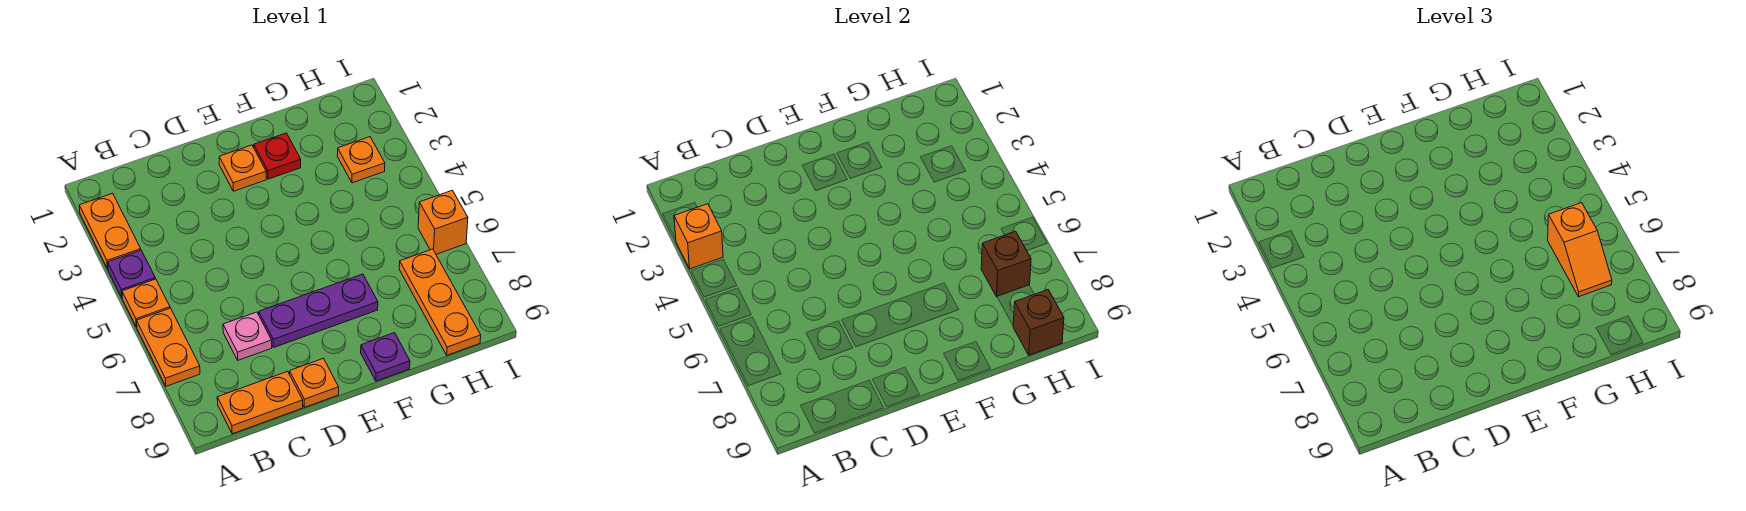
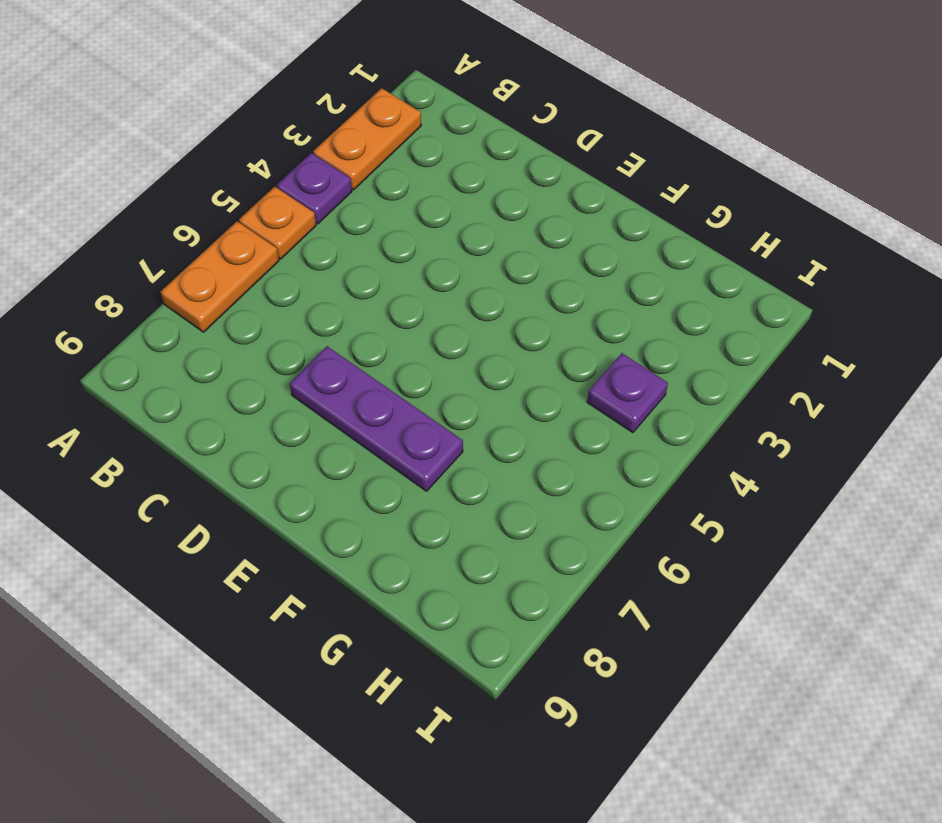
purple plate H4 level 1 -> purple plate F9 level 1
none -> orange plate B9:C9 level 1
none -> pink plate C7 level 1
none -> orange plate D9 level 1

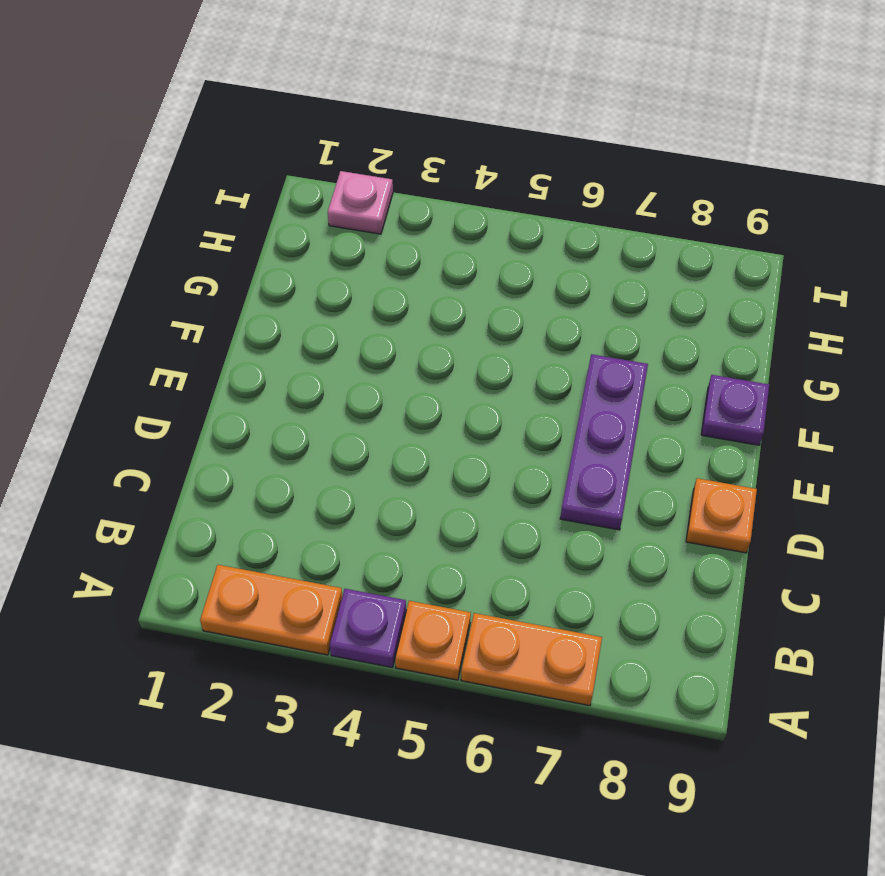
pink plate I2 level 1 -> pink plate C7 level 1
none -> orange plate B9:C9 level 1
none -> orange plate E2 level 1
none -> red plate F2 level 1

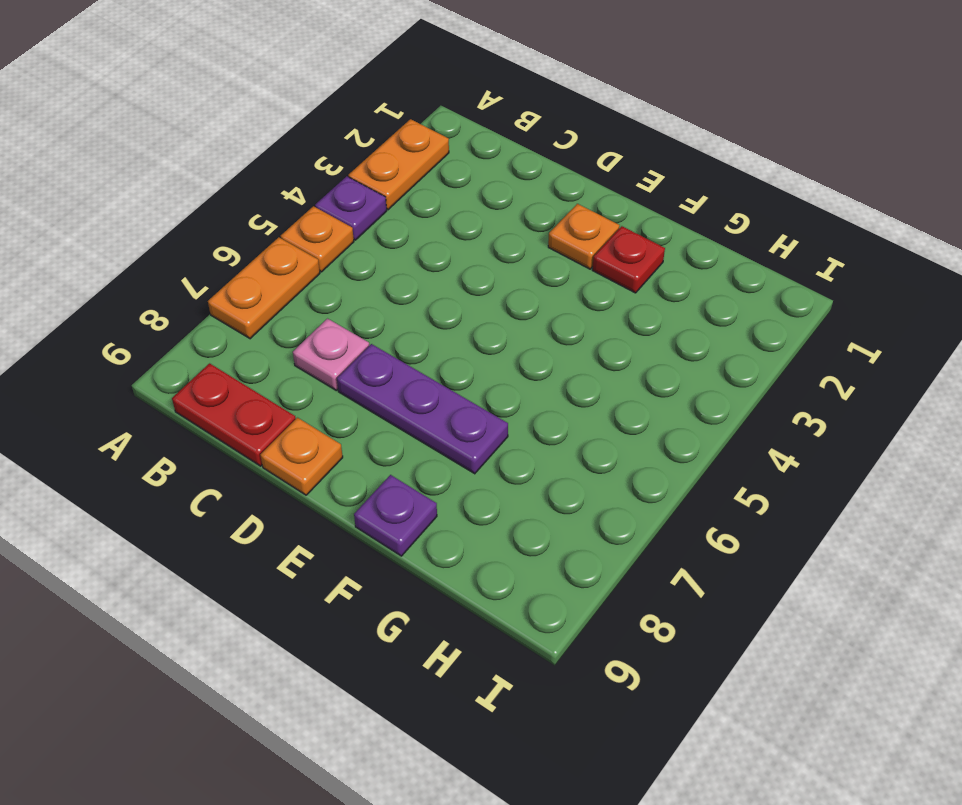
red plate B9:C9 level 1 -> orange plate B9:C9 level 1
none -> orange plate H3 level 1
none -> orange plate H7:H9 level 1
none -> orange brick I6 level 1

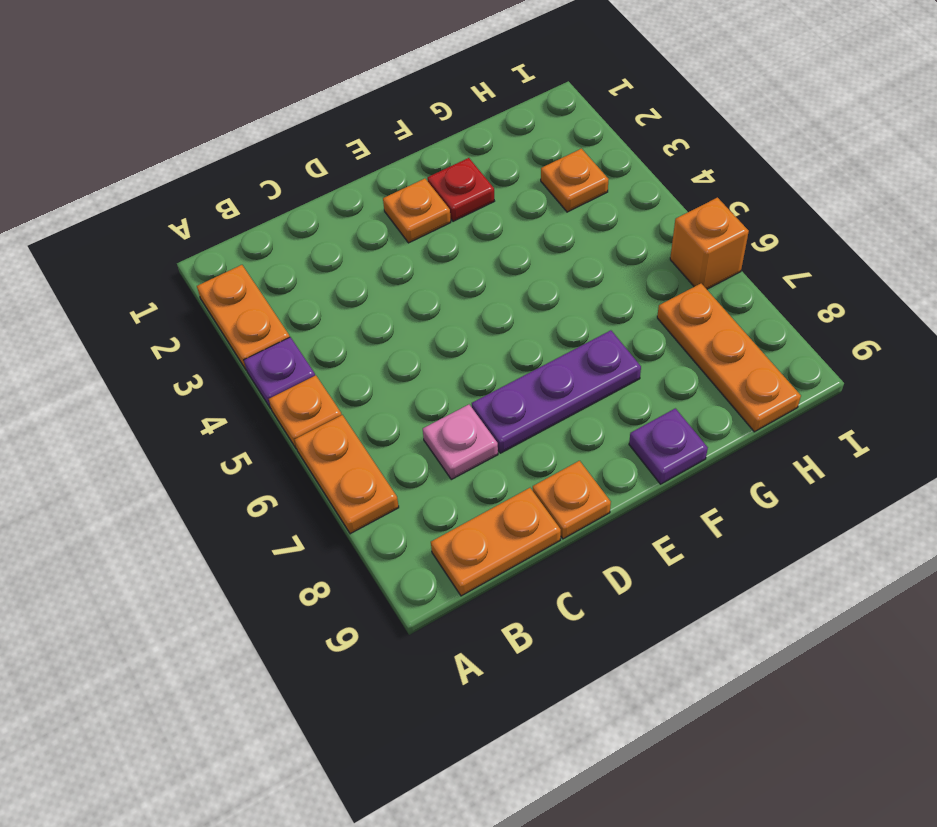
none -> orange brick A3 level 2
none -> brown brick H7 level 2
none -> brown brick H9 level 2

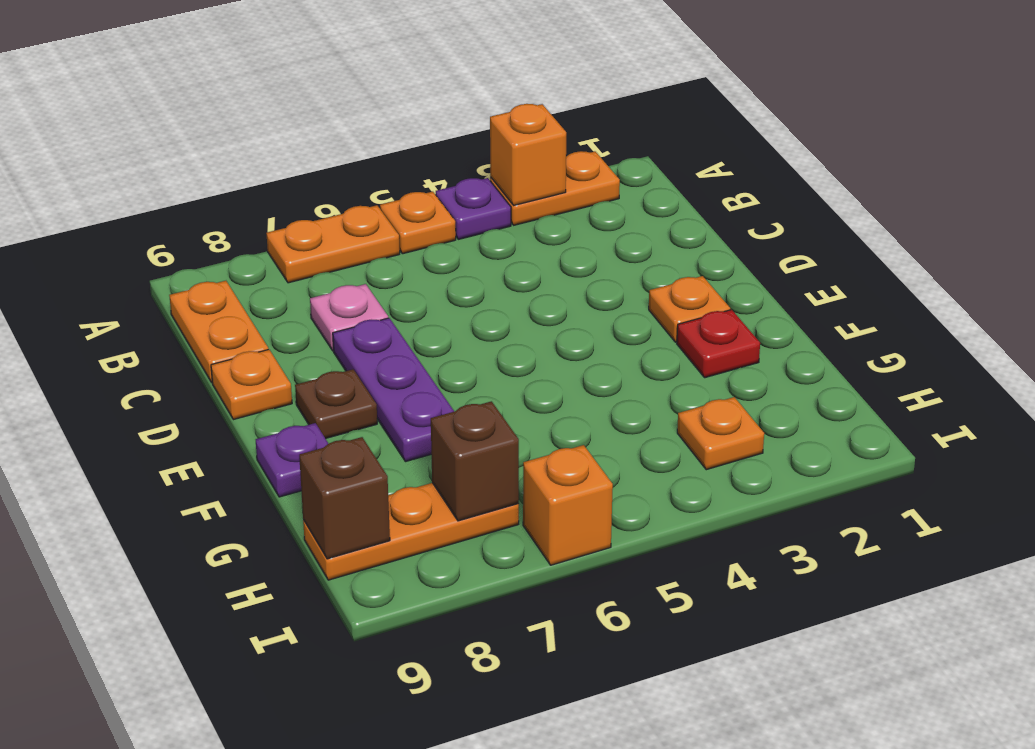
brown plate E8 level 1 -> none
none -> orange slope H6:H7 level 3 top 6

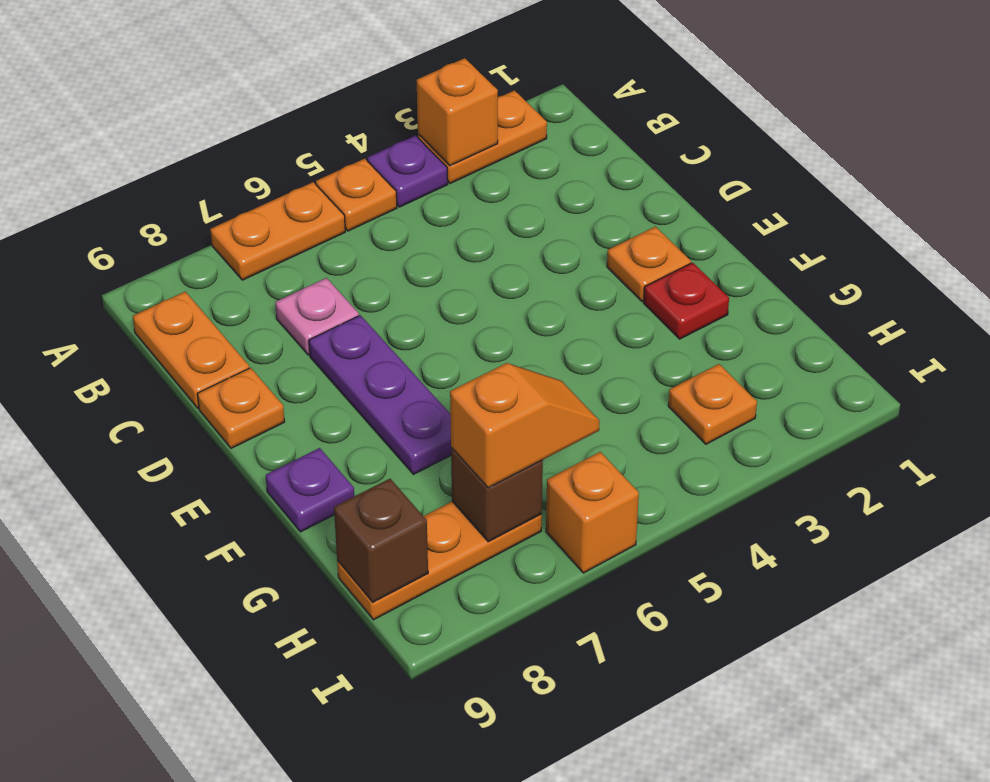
orange slope H6:H7 level 3 top 7 -> orange slope H6:H7 level 3 top 6

